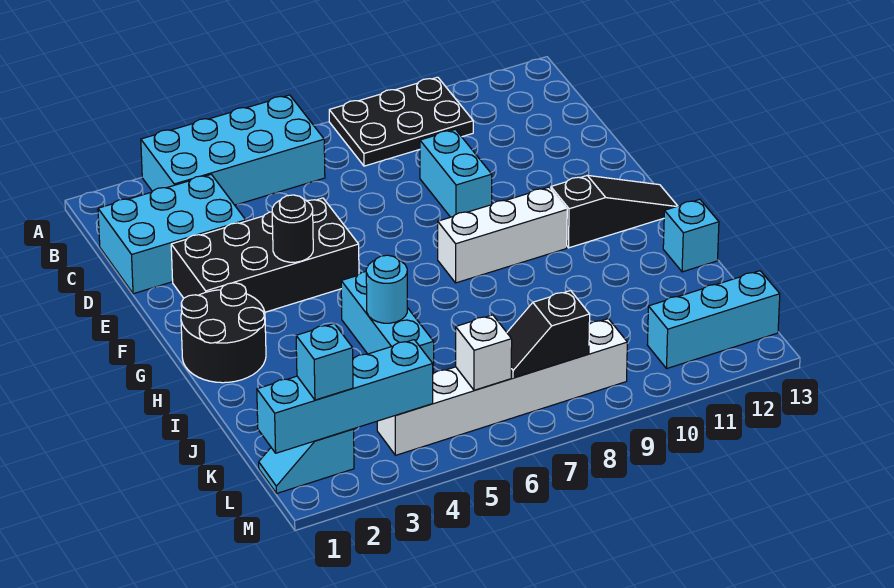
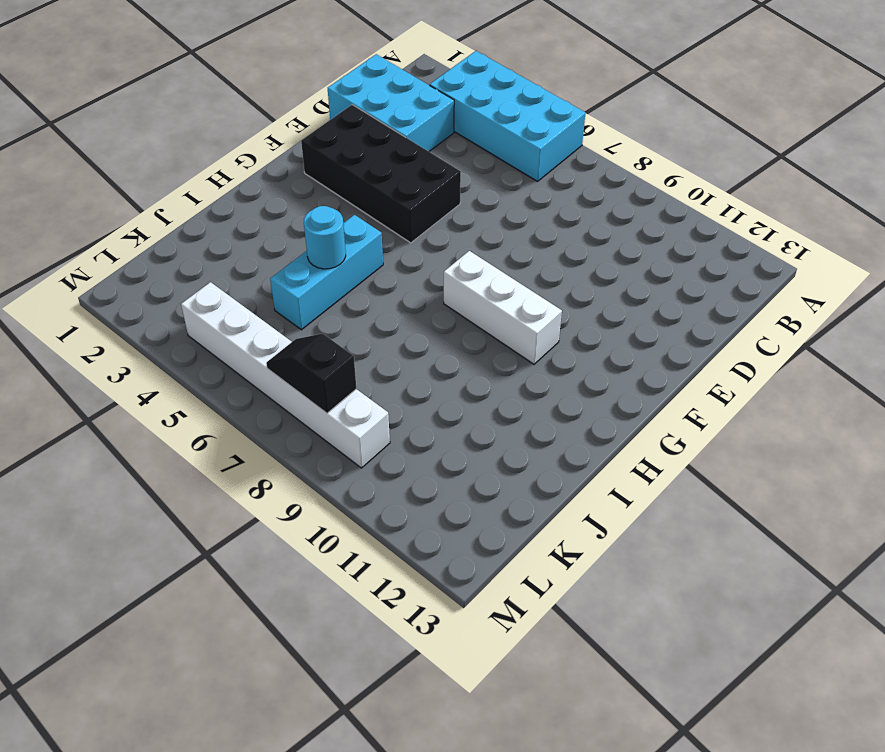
none -> black plate A8:B10 level 1
none -> cyan brick D9:E9 level 1
none -> black round brick G1:H2 level 1

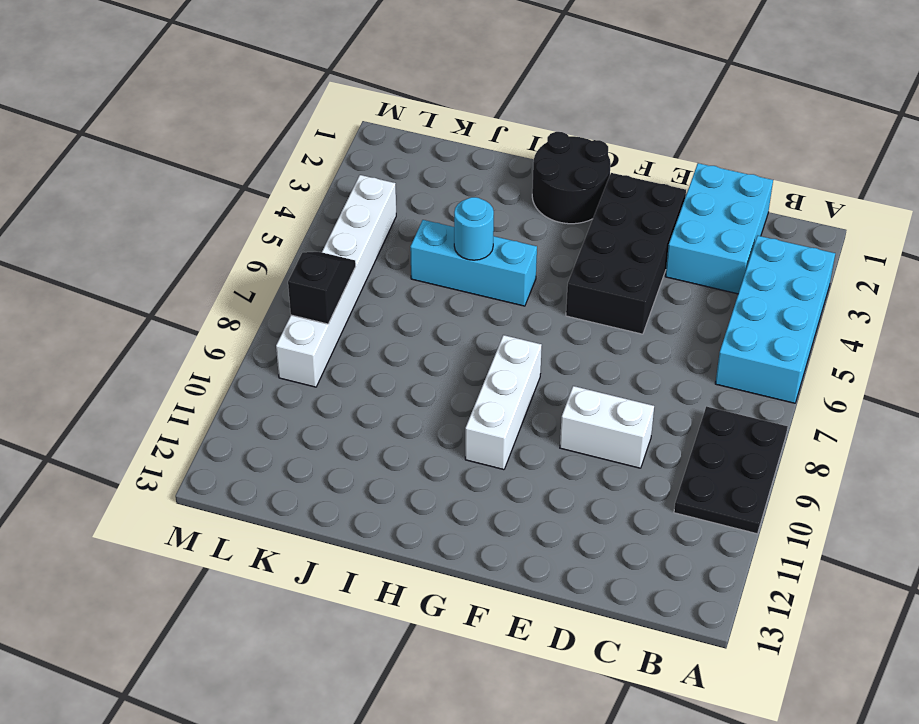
white brick D9:E9 level 1 -> cyan brick D9:E9 level 1
none -> black slope G11:G13 level 1 top 11
none -> cyan brick I13 level 1
none -> cyan slope L1:L2 level 1 top 2

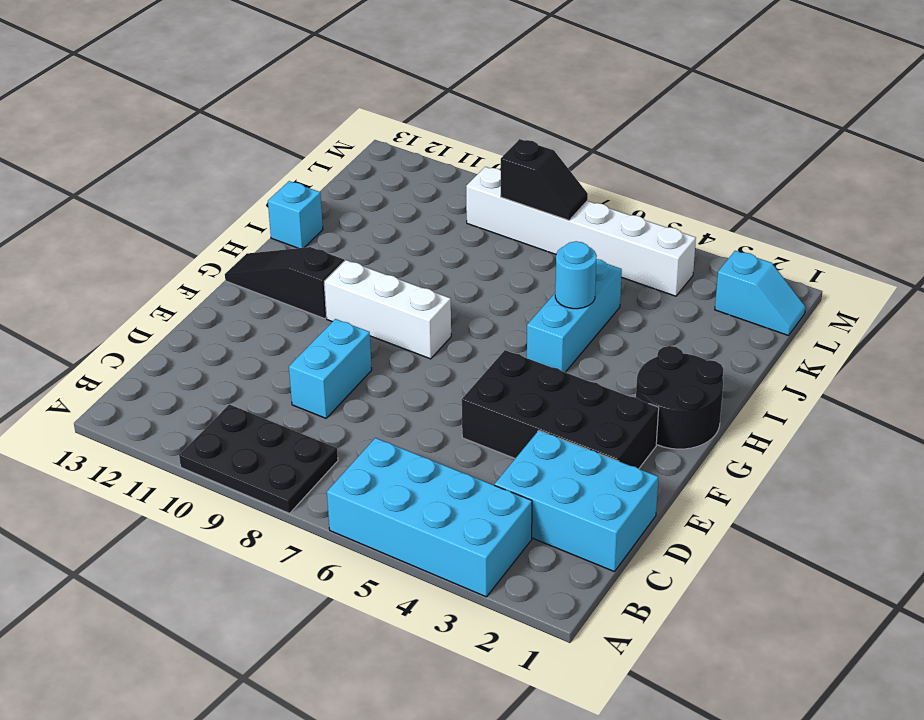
none -> cyan brick L11:L13 level 1
none -> black round brick F4 level 2
none -> cyan brick L1:L4 level 2

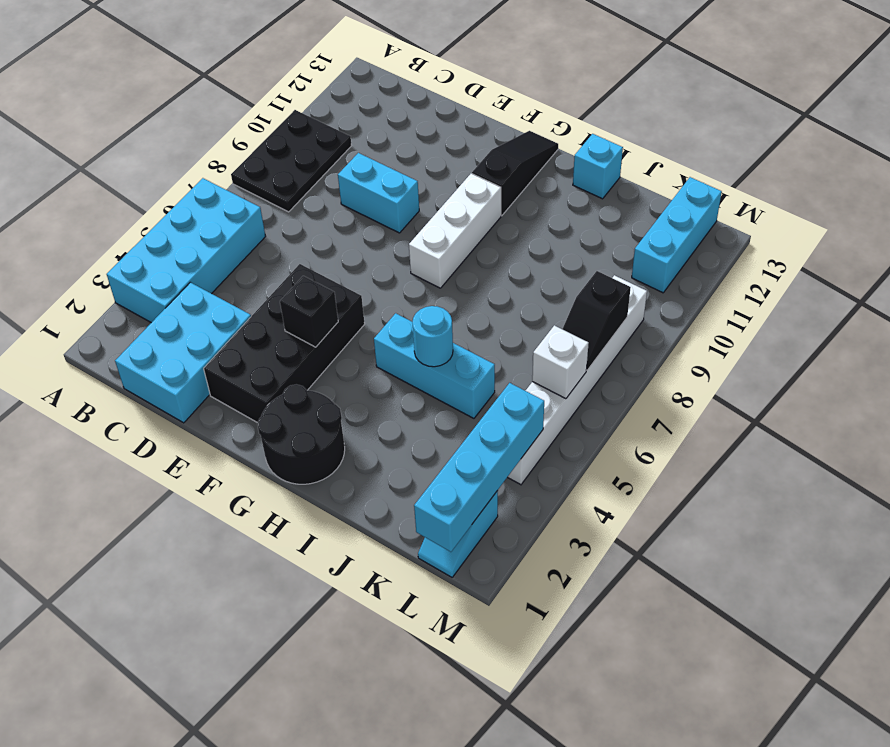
black brick F4 level 2 -> black round brick F4 level 2
none -> cyan brick L2 level 3

